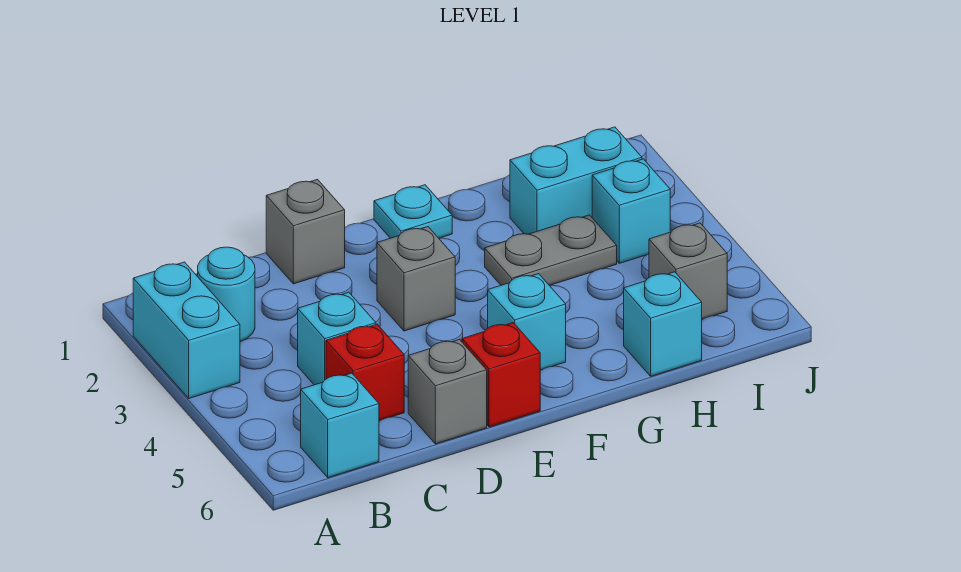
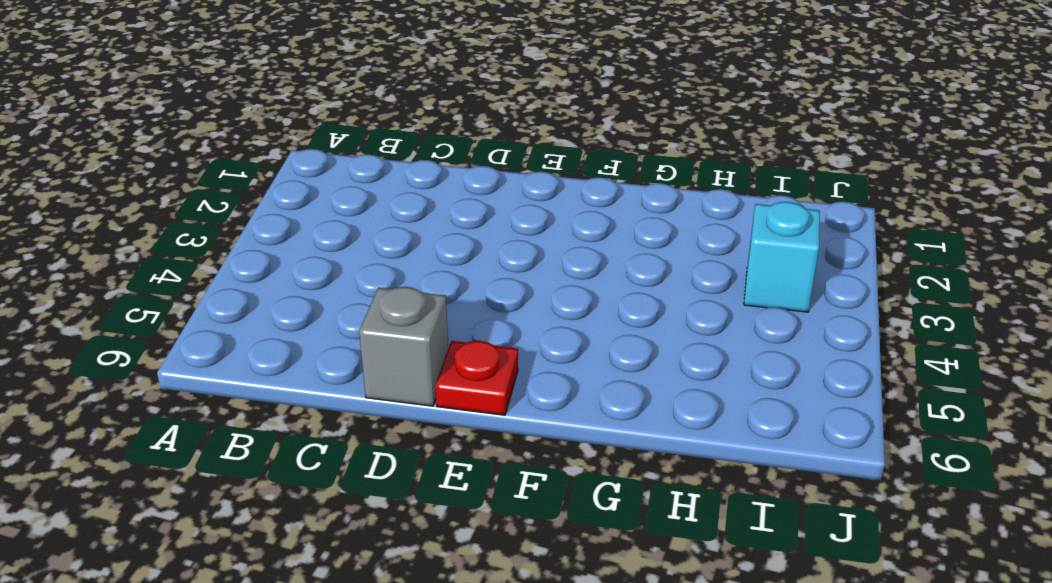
red plate E6 level 1 -> red brick E6 level 1
none -> cyan brick A2:A3 level 1
none -> cyan round brick B2 level 1
none -> cyan brick B6 level 1

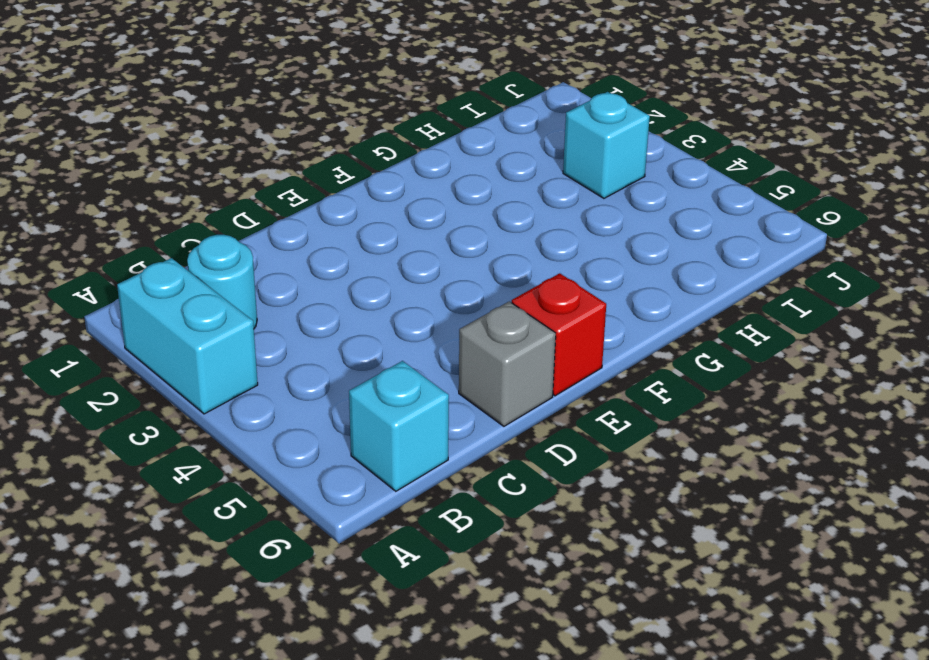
none -> cyan brick C4 level 1
none -> red brick C5 level 1
none -> grey brick D1 level 1

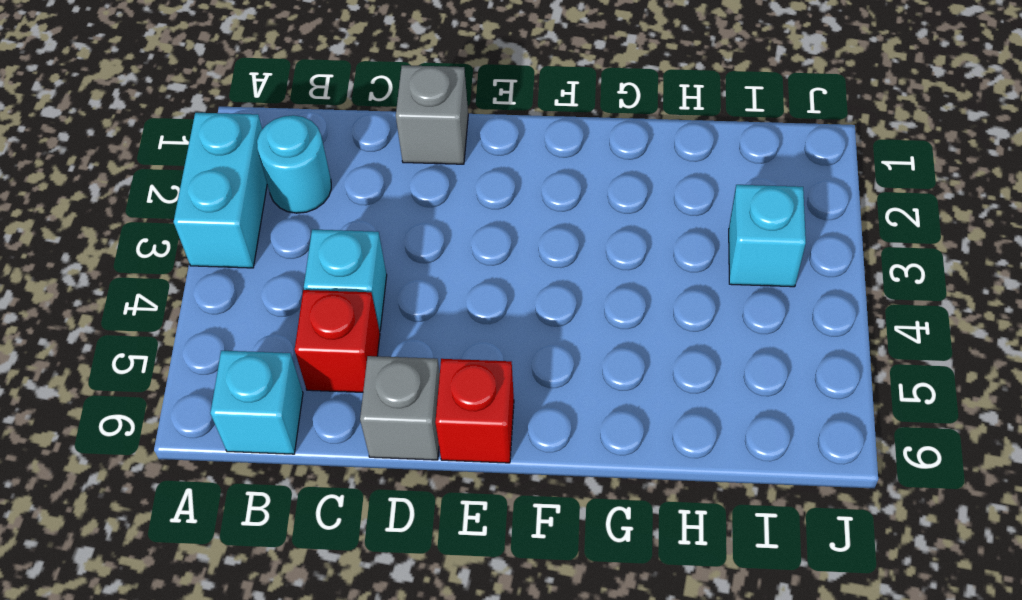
none -> grey brick E3 level 1
none -> cyan plate F1 level 1
none -> cyan brick F5 level 1

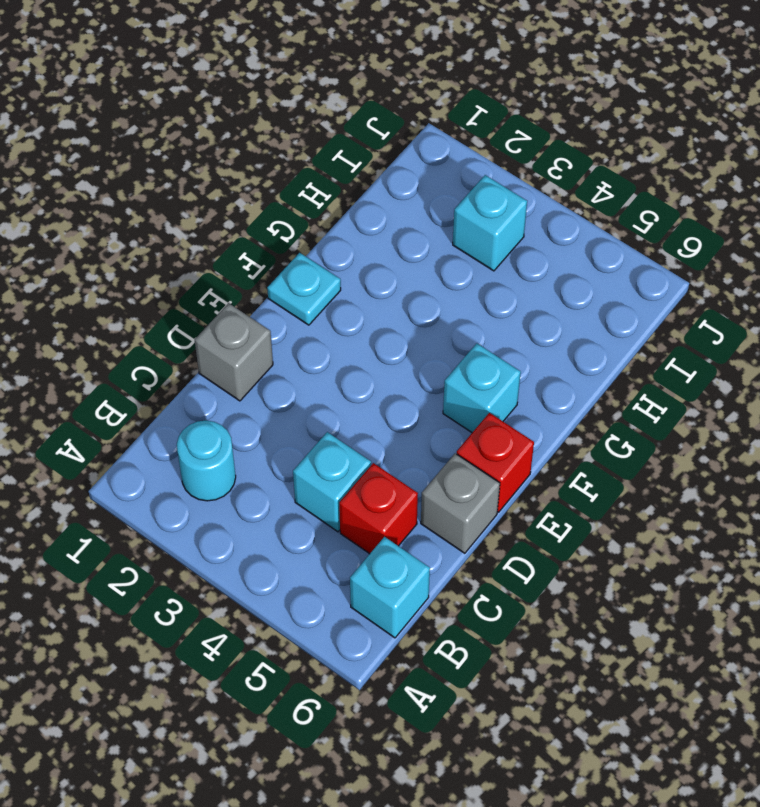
none -> cyan brick A2:A3 level 1
none -> grey brick E3 level 1
none -> grey plate G3:H3 level 1

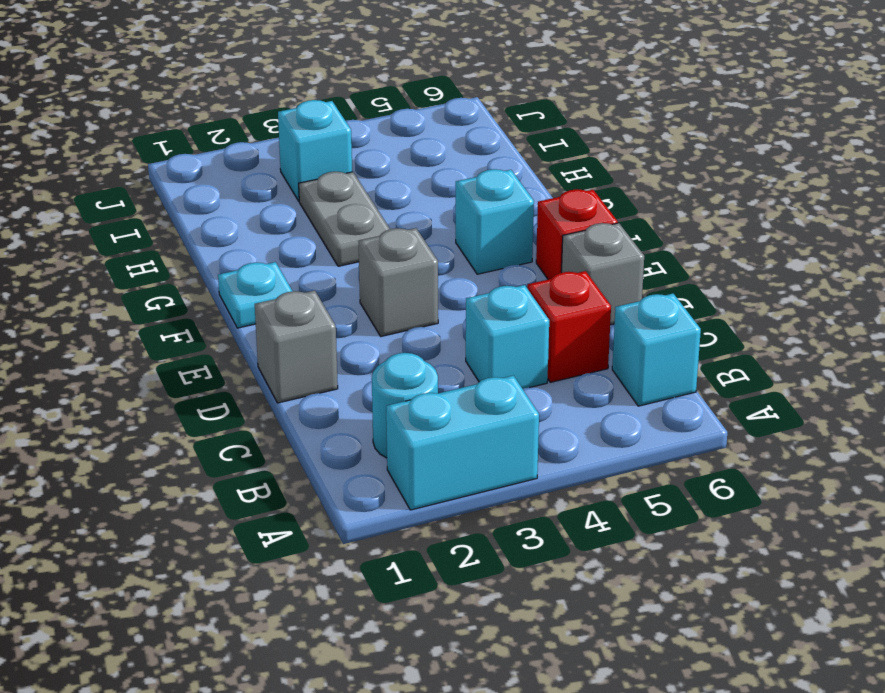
none -> cyan brick H2:I2 level 1
none -> cyan brick H6 level 1
none -> grey brick I5 level 1

